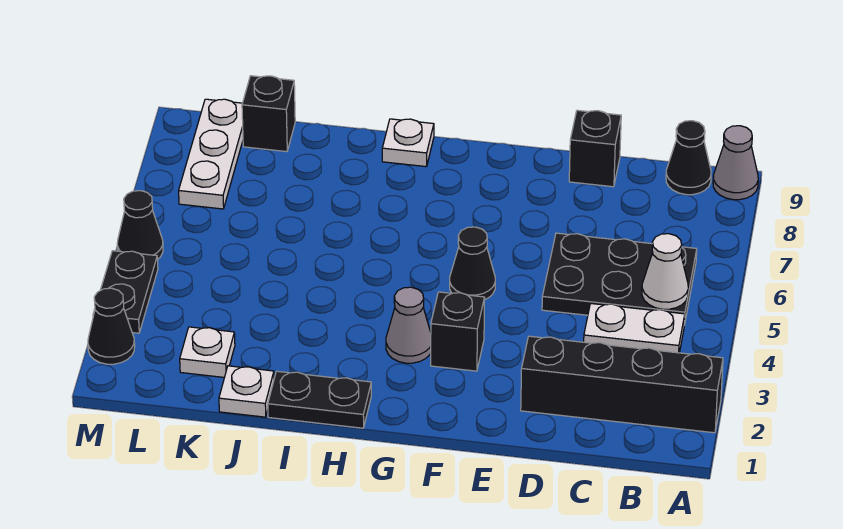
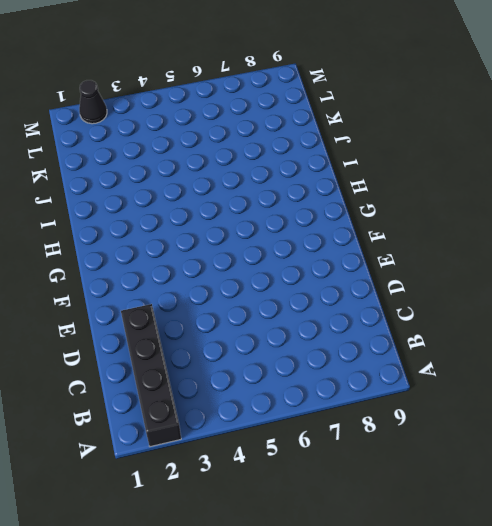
none -> grey cone A9 level 1
none -> white plate B4:C4 level 1
none -> black plate B5:D6 level 1

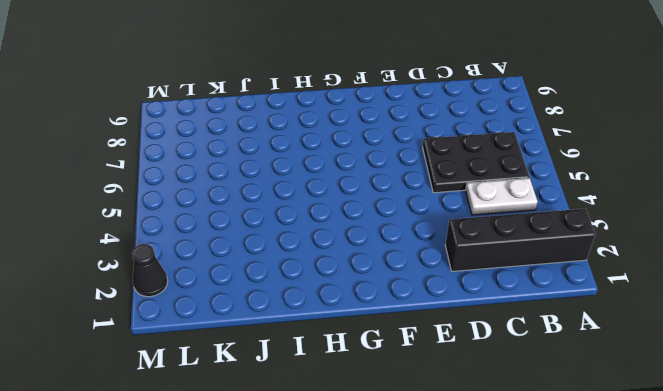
none -> grey cone A9 level 1
none -> black cone B9 level 1
none -> black brick D9 level 1

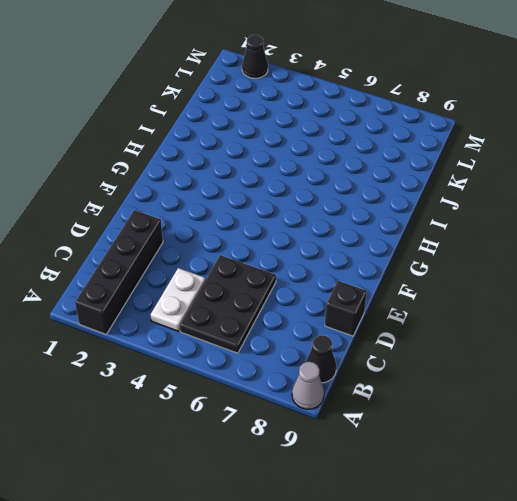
none -> black brick F3 level 1
none -> black cone F5 level 1
none -> grey cone G3 level 1

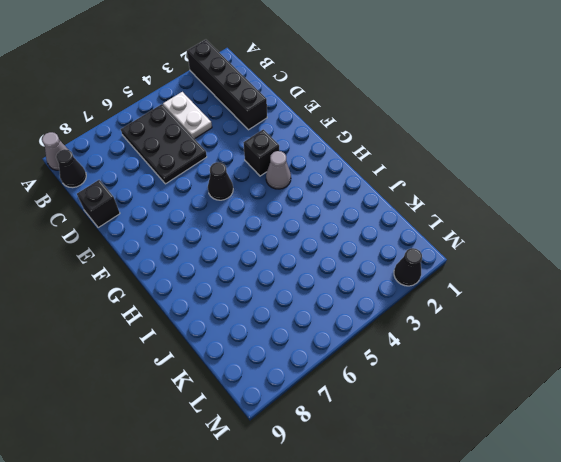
none -> black plate H1:I1 level 1
none -> white plate H9 level 1
none -> white plate J1 level 1

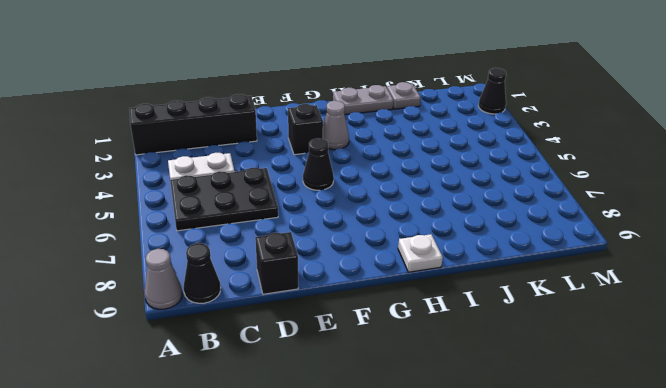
grey plate H1:I1 level 1 -> black plate H1:I1 level 1
grey plate J1 level 1 -> white plate J1 level 1
none -> white plate K2 level 1
none -> black brick K9 level 1
none -> white plate L7:L9 level 1

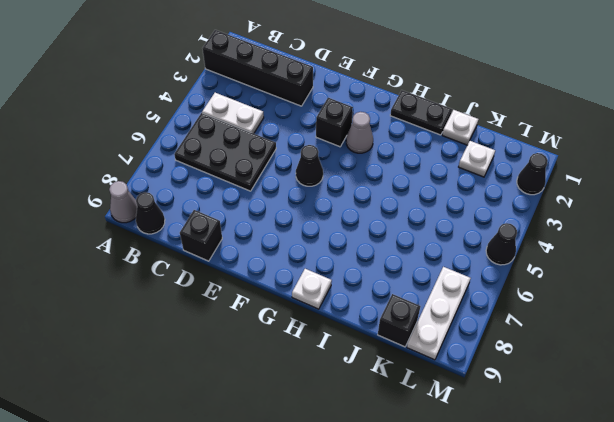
none -> black plate M3:M4 level 1
none -> white cone B5 level 2

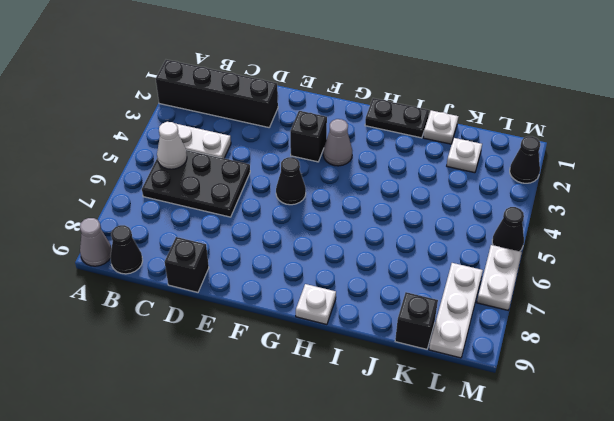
white plate M6:M7 level 1 -> none
none -> black plate M3:M4 level 1

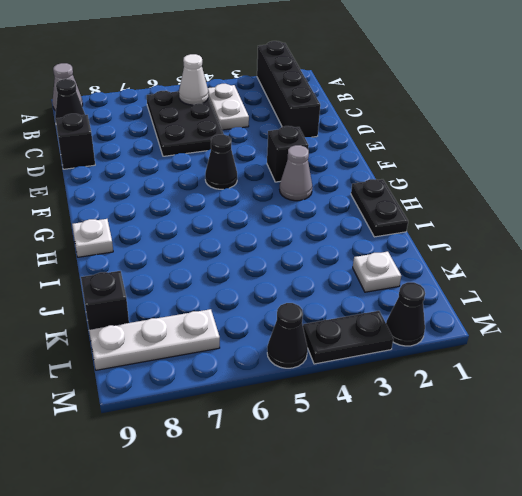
none -> white plate J1 level 1

